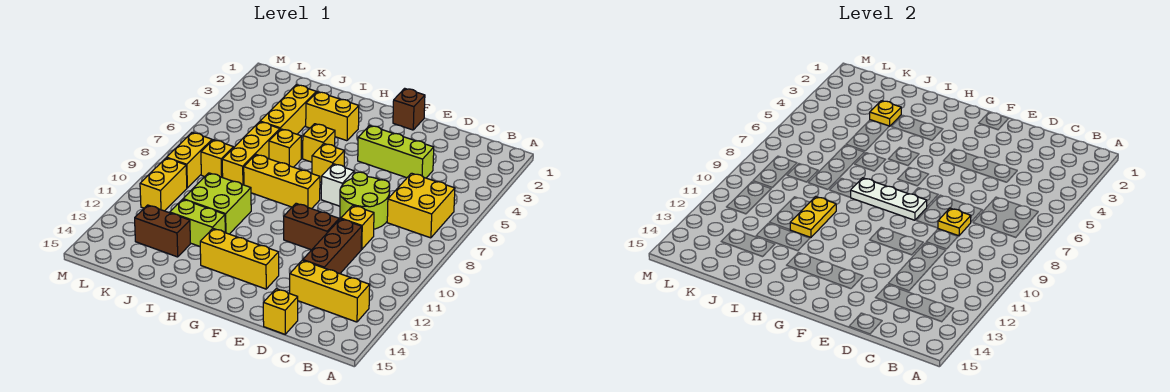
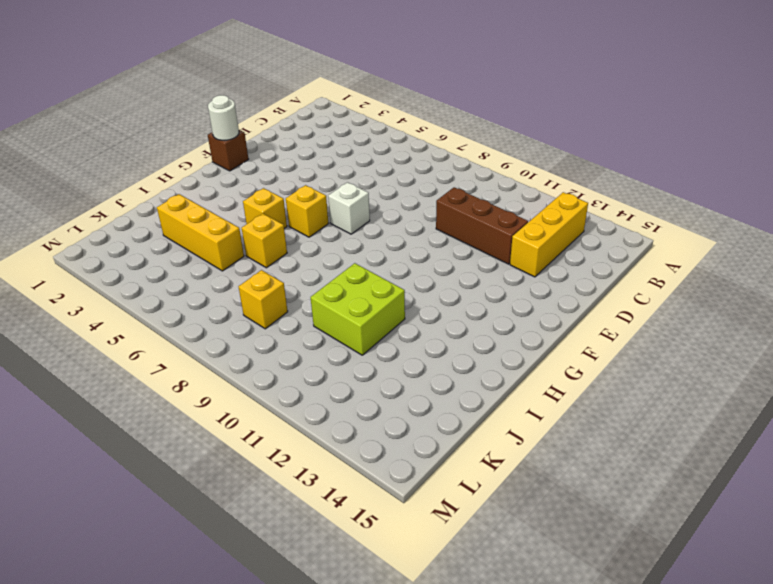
white round brick F1 level 2 -> none
none -> yellow brick B6:C7 level 1
none -> lime brick D4:F4 level 1
none -> lime round brick D7:E8 level 1

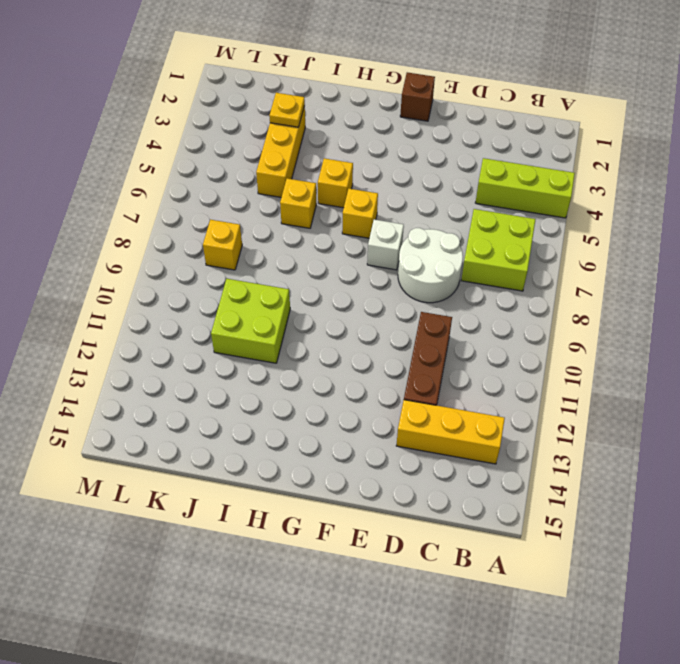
lime brick A4:C4 level 1 -> lime brick D4:F4 level 1
lime brick B6:C7 level 1 -> yellow brick B6:C7 level 1
white round brick D7:E8 level 1 -> lime round brick D7:E8 level 1
none -> yellow brick D9 level 1
none -> yellow brick D15 level 1
none -> brown brick E10:F10 level 1

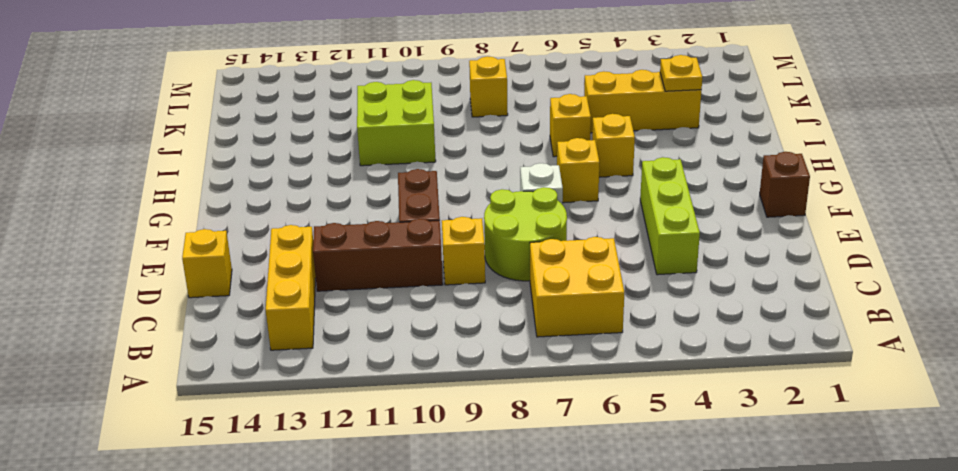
none -> yellow brick F13:H13 level 1
none -> yellow brick G8:I8 level 1
none -> yellow brick H3:I3 level 1

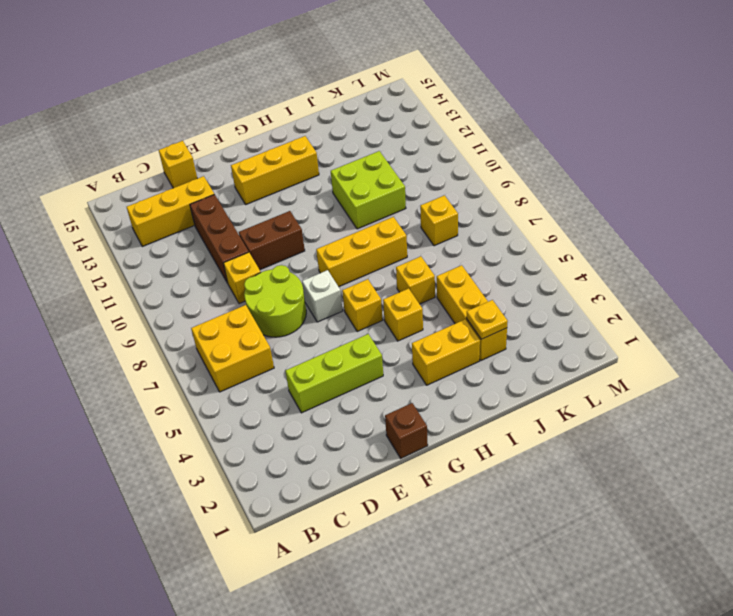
none -> lime brick I12:J12 level 1
none -> yellow brick J6:J8 level 1
none -> brown brick J13:K13 level 1

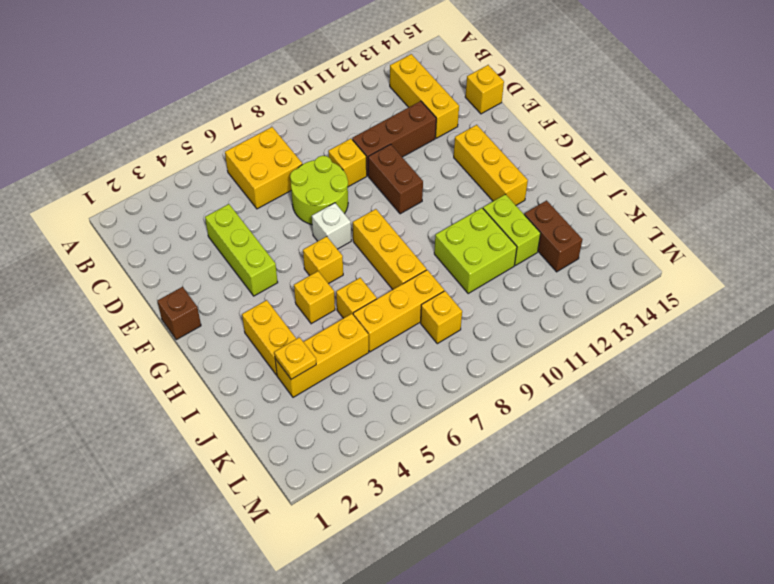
none -> yellow brick L8:L9 level 1
none -> yellow brick L10:L11 level 1
none -> yellow plate D8 level 2

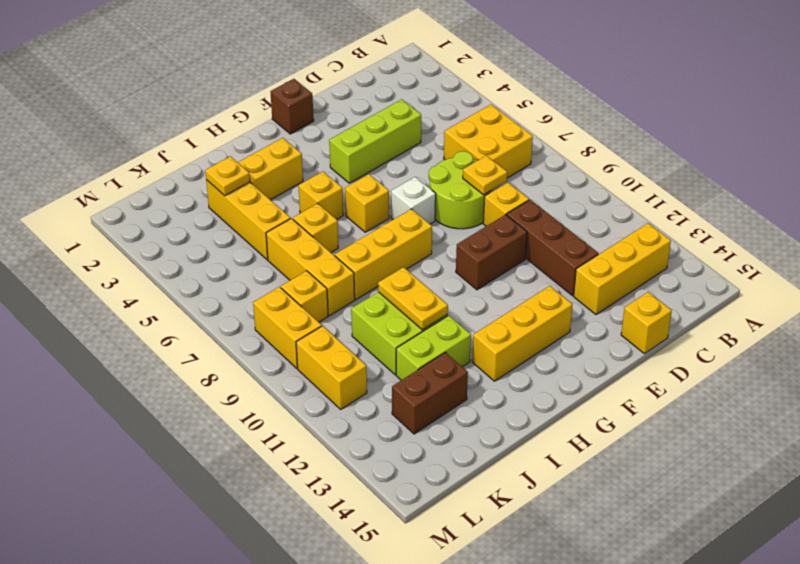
none -> white plate F8:H8 level 2

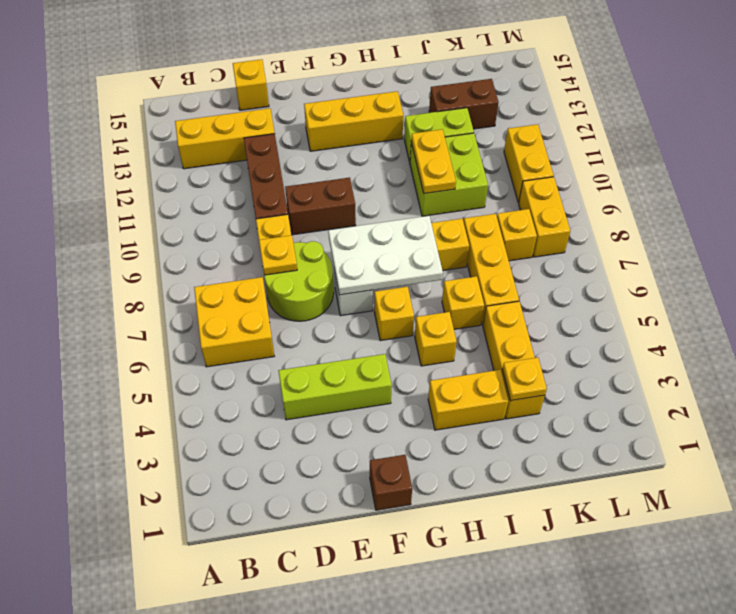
white plate F7:H8 level 2 -> white plate F8:H8 level 2

